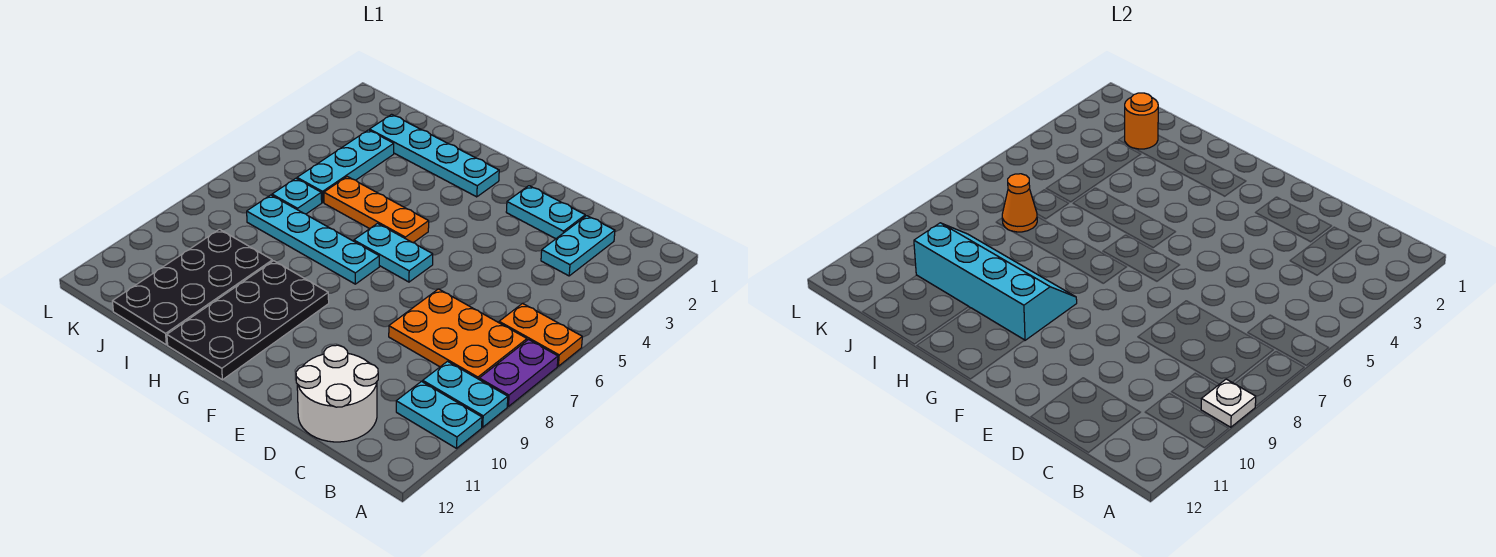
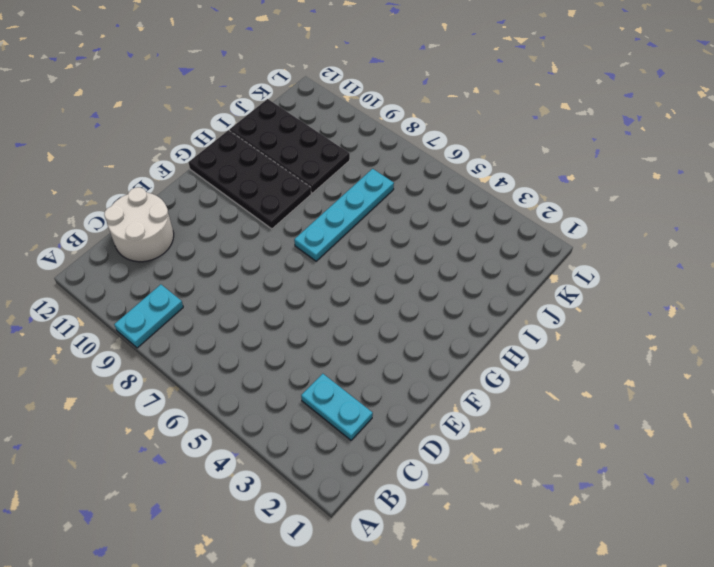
none -> orange plate A6:B6 level 1
none -> purple plate A7:A8 level 1
none -> cyan plate A10:B10 level 1

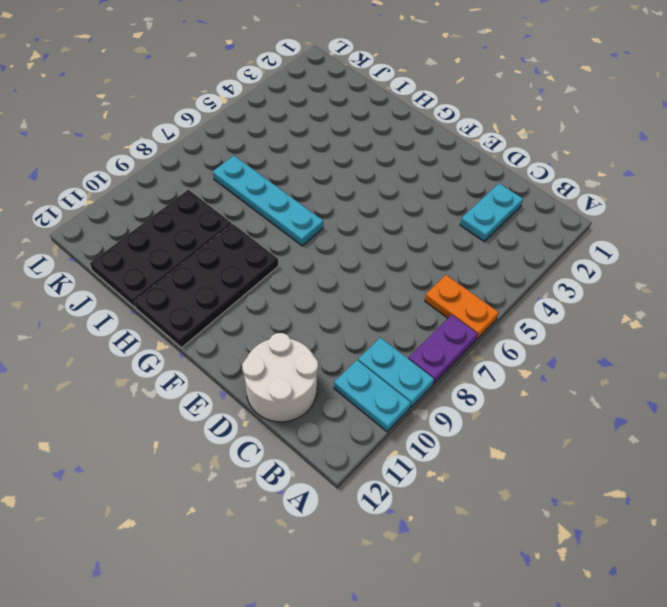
none -> orange plate B7:D8 level 1
none -> cyan plate D2:E2 level 1
none -> cyan plate F6:G6 level 1

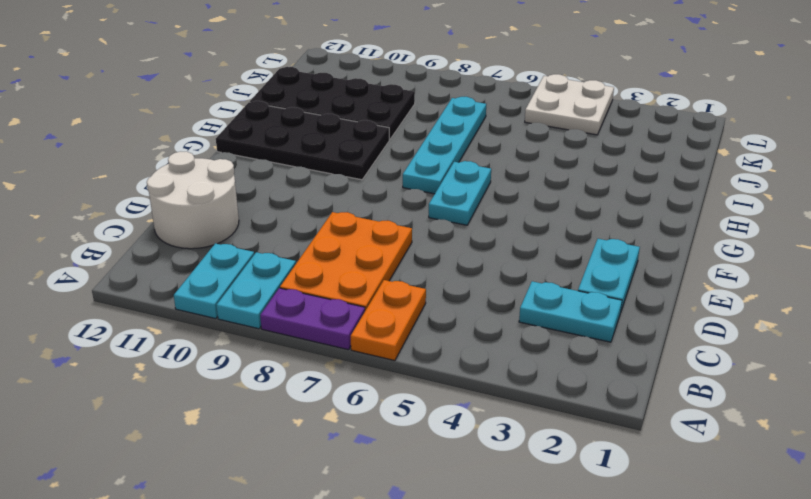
white plate K4:L5 level 1 -> none
none -> cyan plate G2:J2 level 1
none -> orange plate G5:I5 level 1
none -> cyan plate J3:J5 level 1

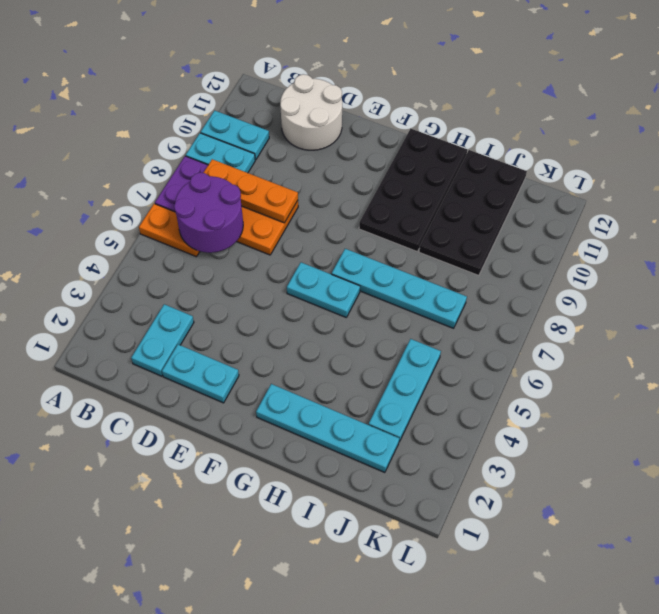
purple round brick B6:C7 level 2 -> none
orange plate B8:D8 level 2 -> orange plate G5:I5 level 1
none -> cyan plate J6 level 1
none -> white plate A9 level 2
none -> cyan slope G9:J10 level 2 top 10

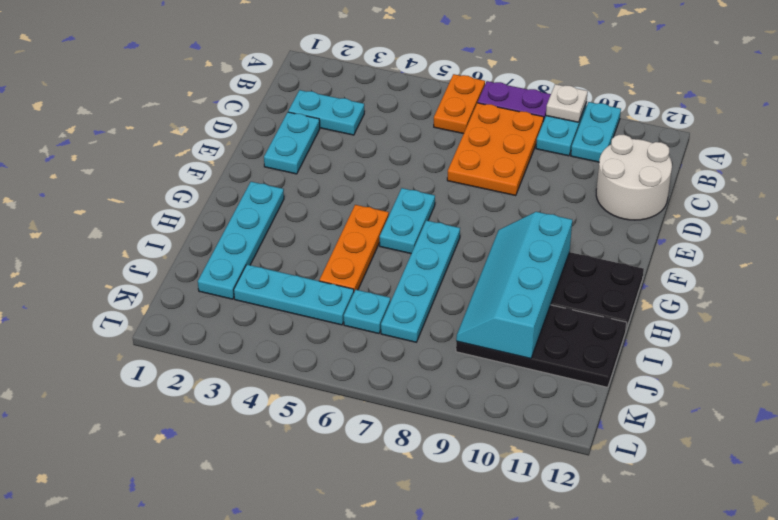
none -> orange round brick J2 level 2
none -> orange cone J7 level 2

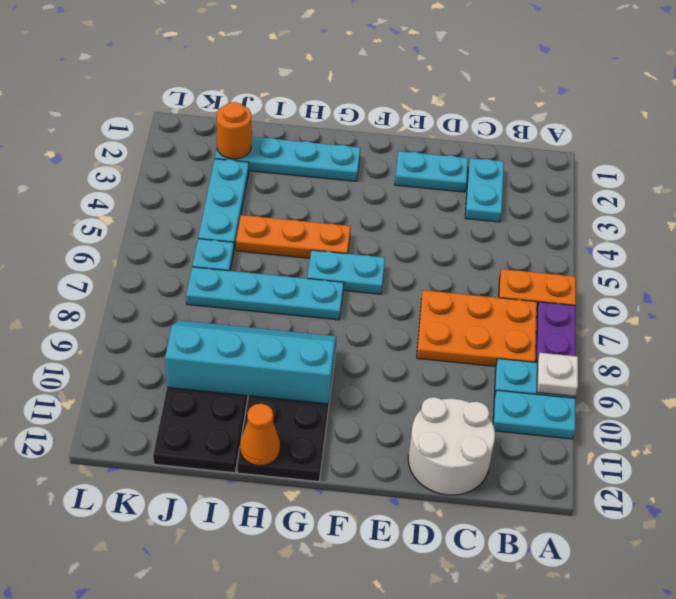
orange cone H12 level 2 -> orange cone J7 level 2

